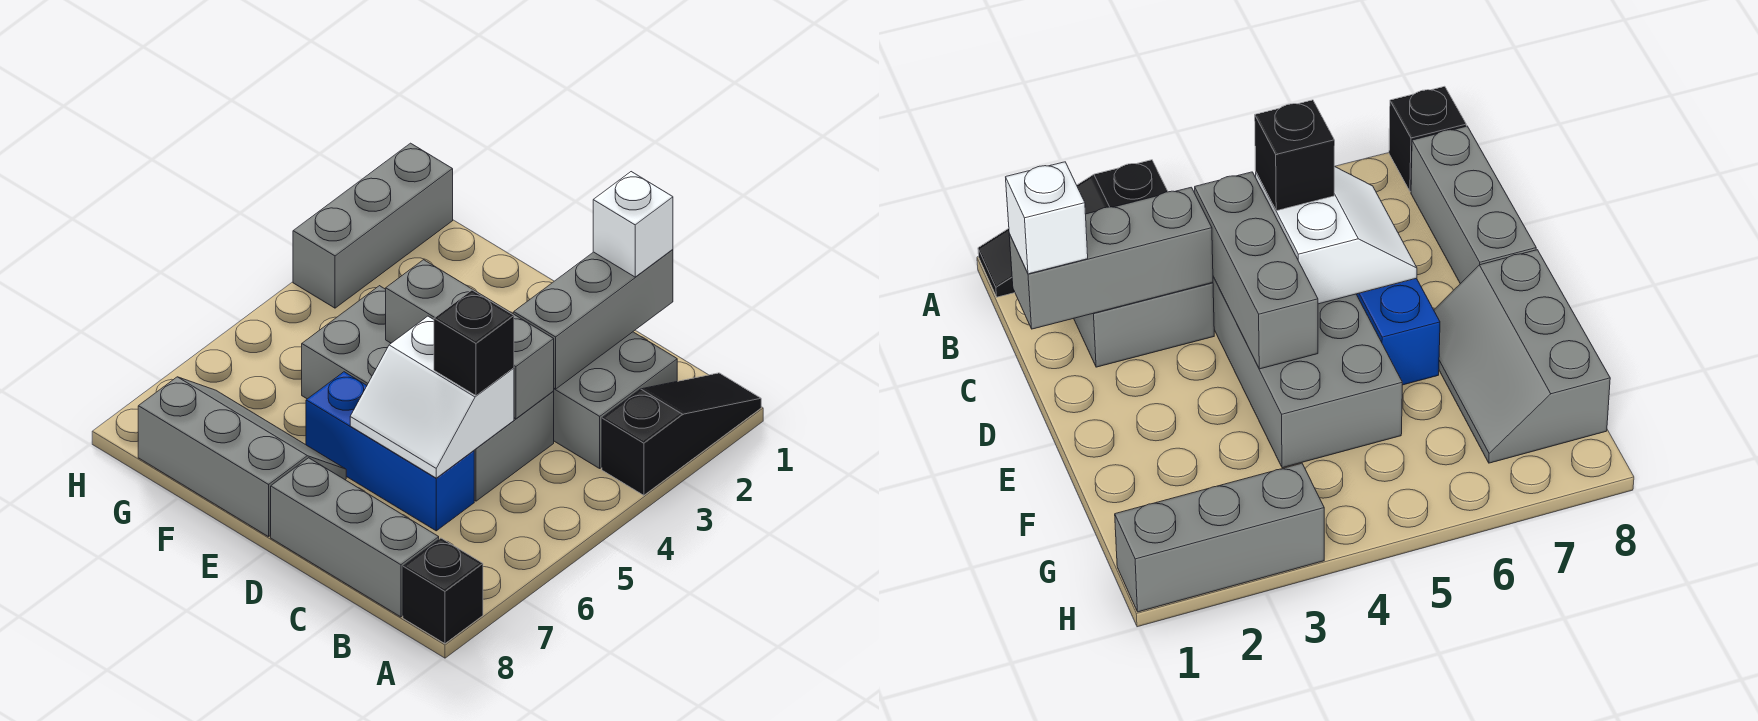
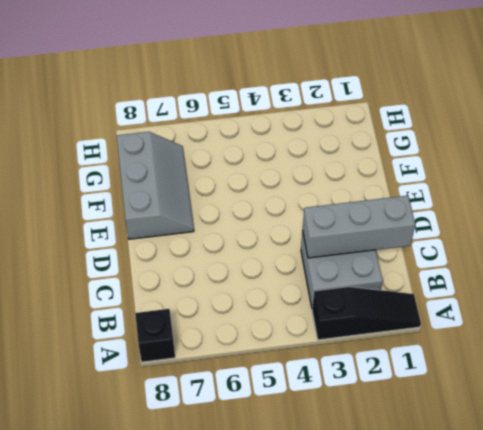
none -> grey brick B8:D8 level 1
none -> grey brick C4:F5 level 1
none -> blue brick C6:E6 level 1

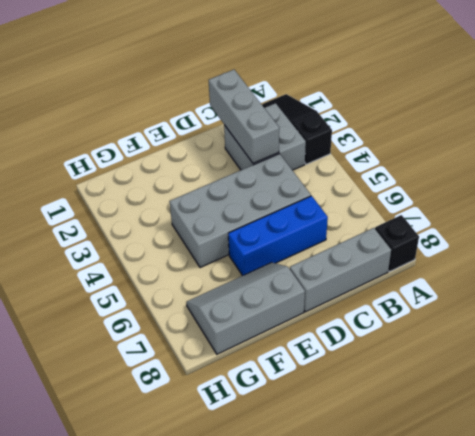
none -> grey brick H1:H3 level 1
none -> grey brick C4:E4 level 2
none -> white slope C5:D6 level 2 top 5

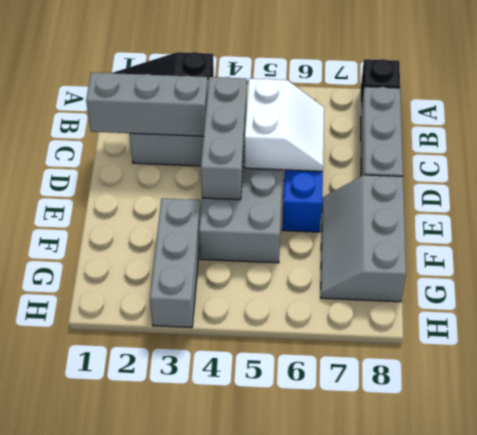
grey brick F3:H3 level 1 -> grey brick H1:H3 level 1
none -> white brick C1 level 3
none -> black brick C5 level 3

